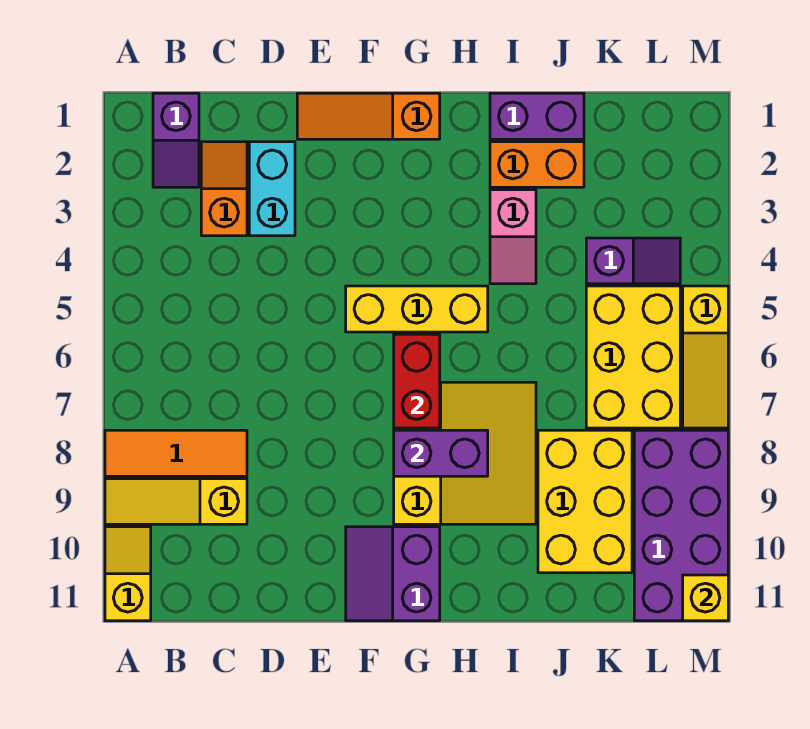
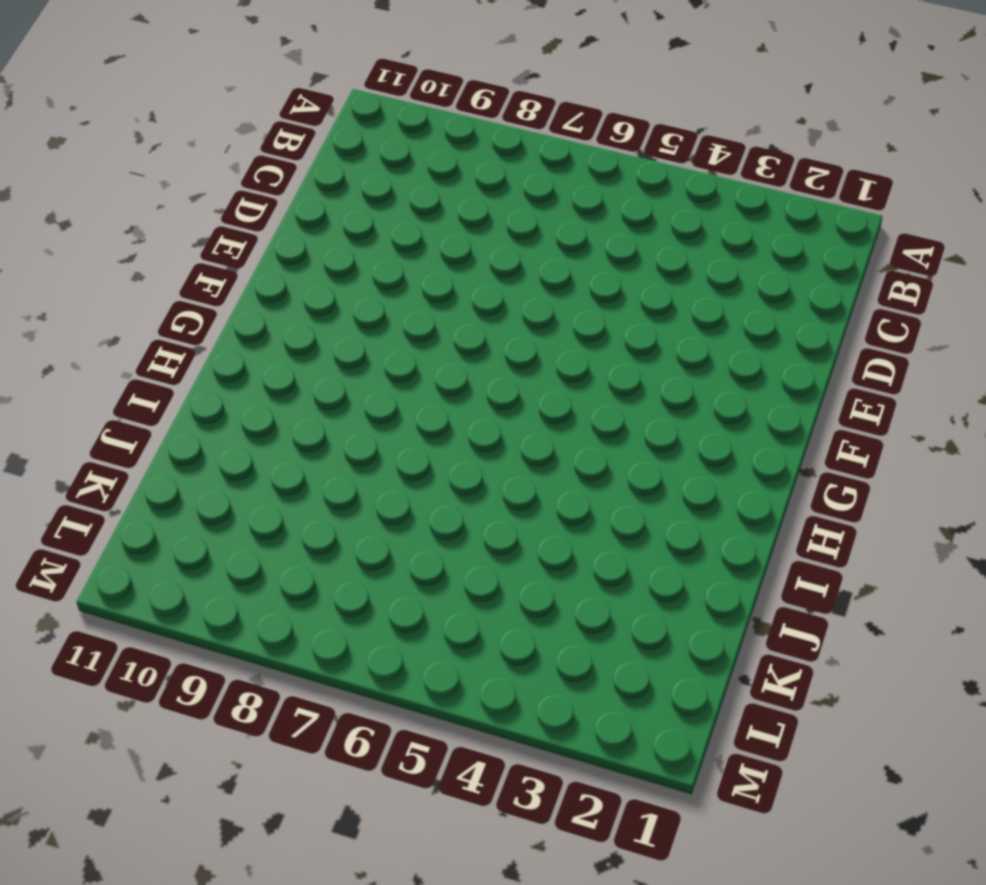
none -> orange tile A8:C8 level 1
none -> yellow slope A9:C9 level 1 top C
none -> yellow slope A10:A11 level 1 top 11

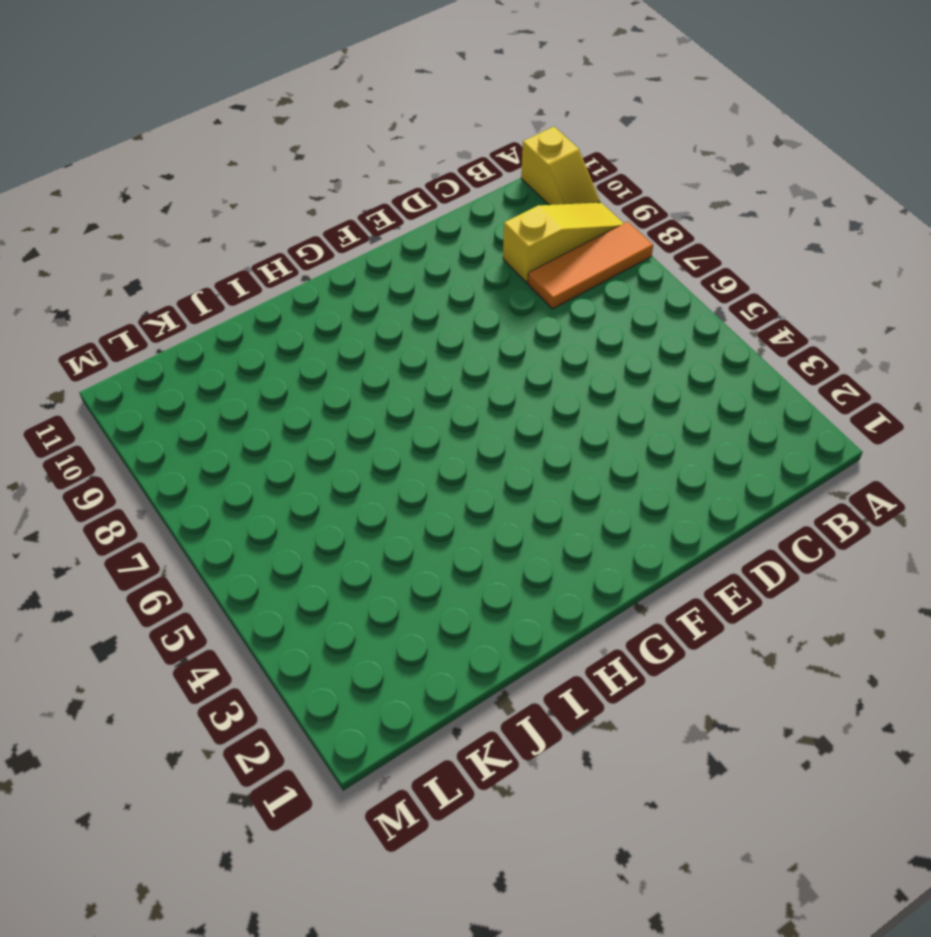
none -> purple slope B1:B2 level 1 top 1
none -> orange slope C2:C3 level 1 top 3
none -> cyan brick D2:D3 level 1

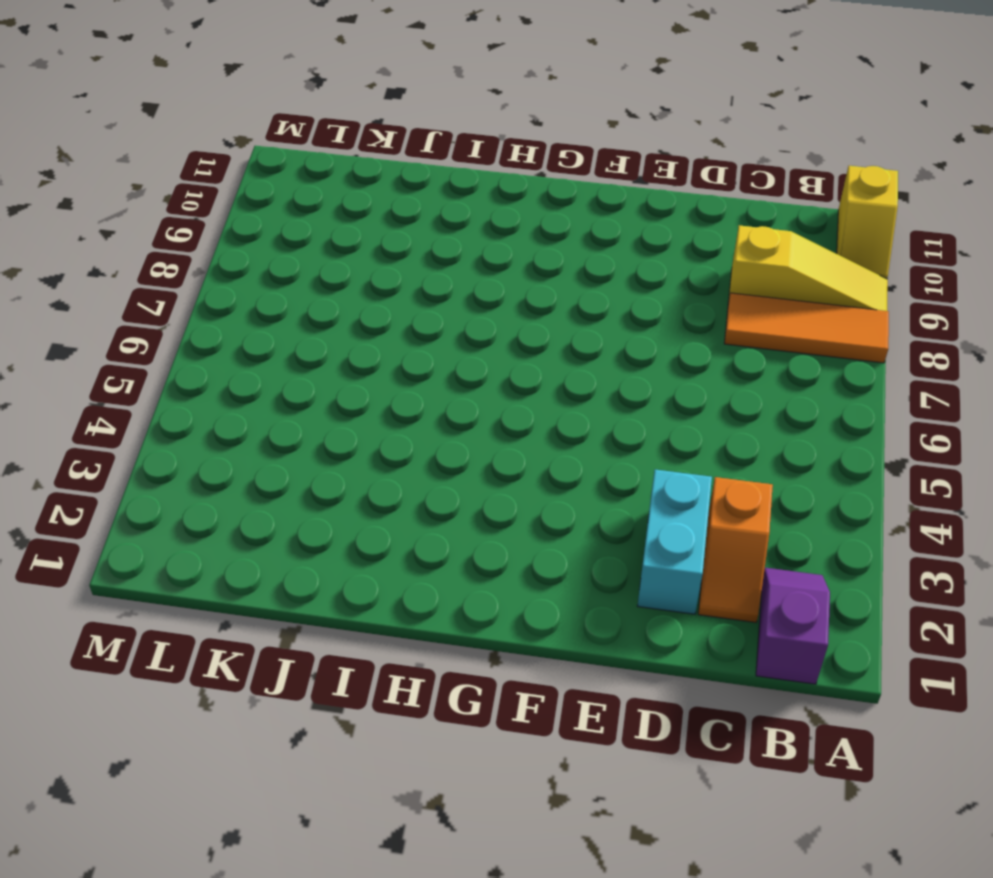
none -> orange slope E1:G1 level 1 top G
none -> yellow brick F5:H5 level 1
none -> purple slope F10:G11 level 1 top G

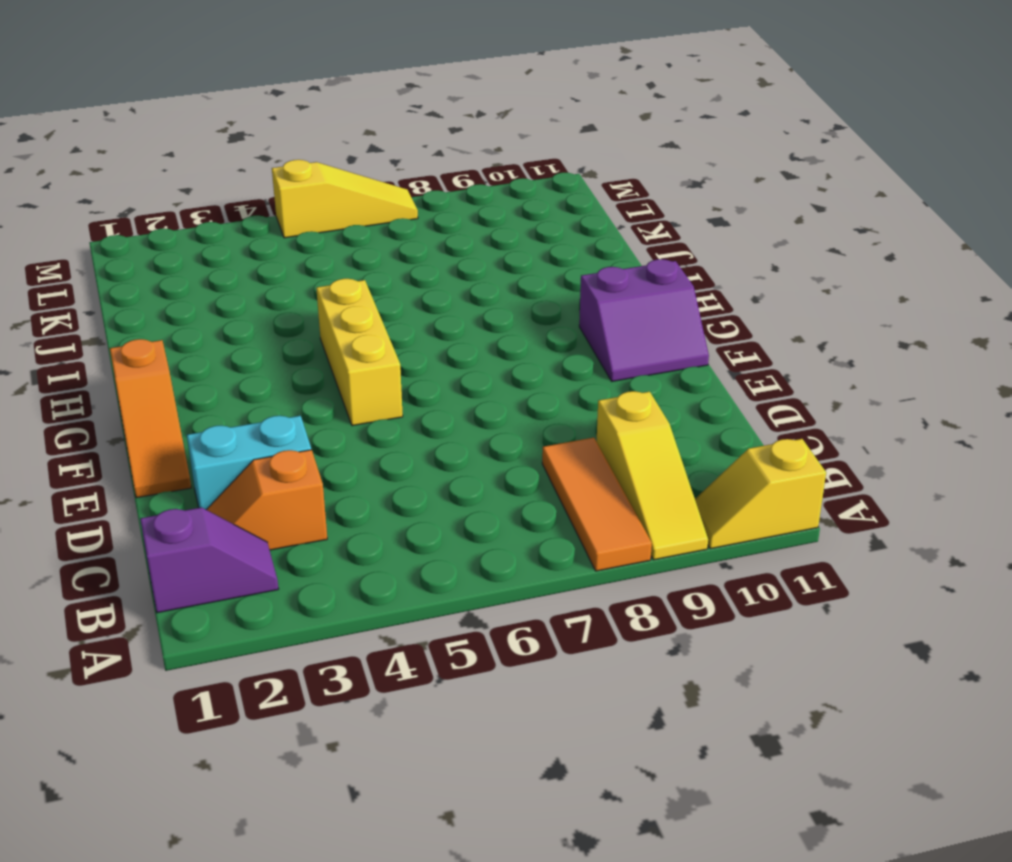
none -> yellow slope G7:I9 level 1 top G
none -> purple brick I1:J1 level 1
none -> orange brick I2:J2 level 1

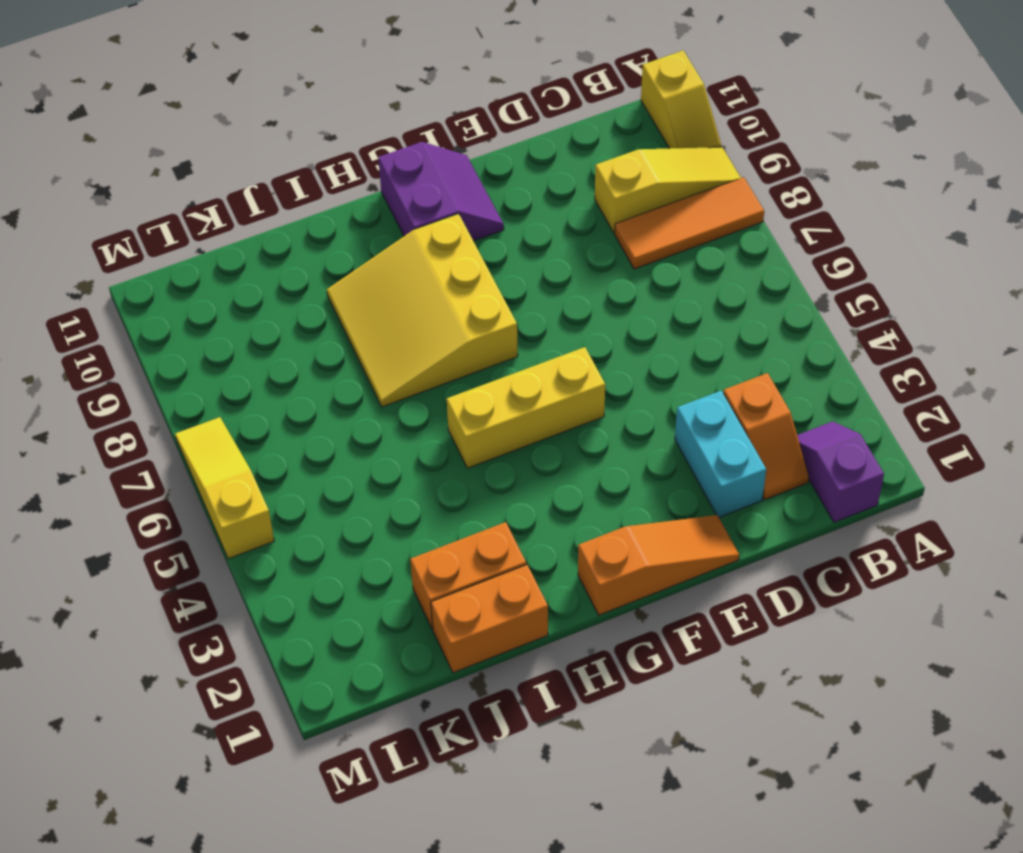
orange brick I1:J1 level 1 -> purple brick I1:J1 level 1
none -> pink slope I3:I4 level 1 top 3
none -> yellow brick J8:K10 level 1
none -> purple slope K4:L4 level 1 top K

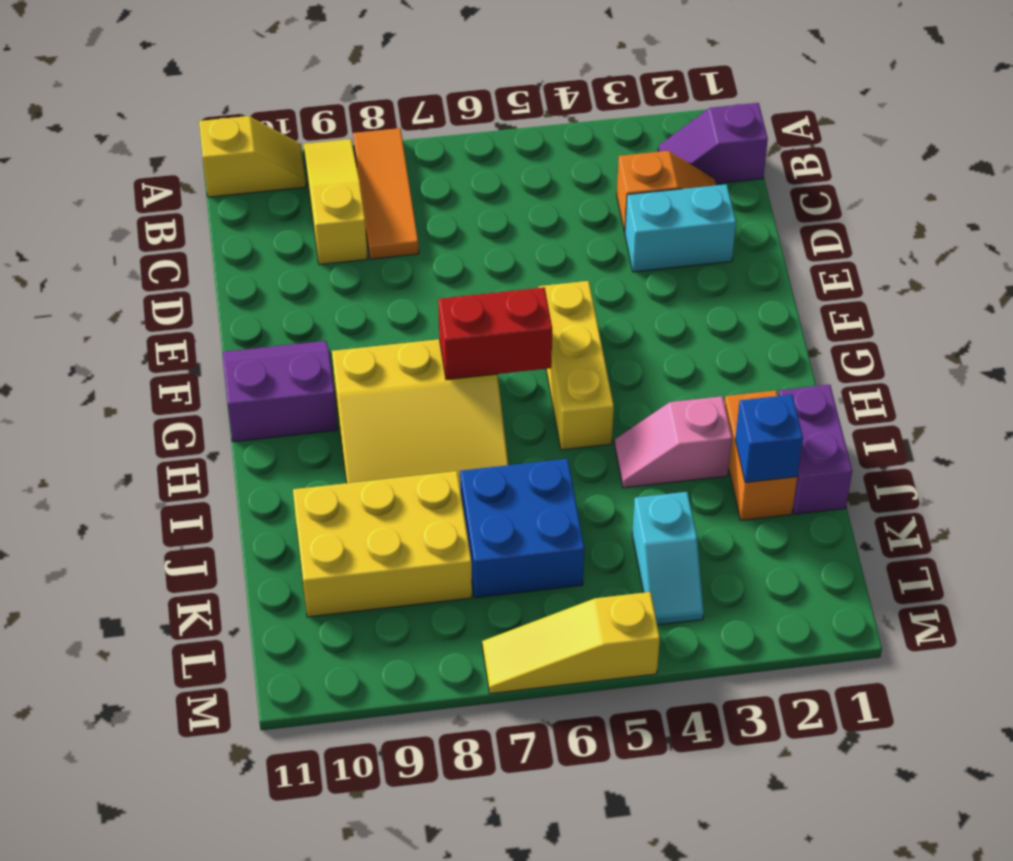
blue brick J2 level 2 -> none
blue brick J6:K7 level 1 -> yellow brick K5:L7 level 1
cyan slope K4:L4 level 1 top K -> purple slope K4:L4 level 1 top K
none -> orange slope E1:G1 level 1 top G
none -> purple brick L8:M11 level 1
none -> purple brick G8:H8 level 2

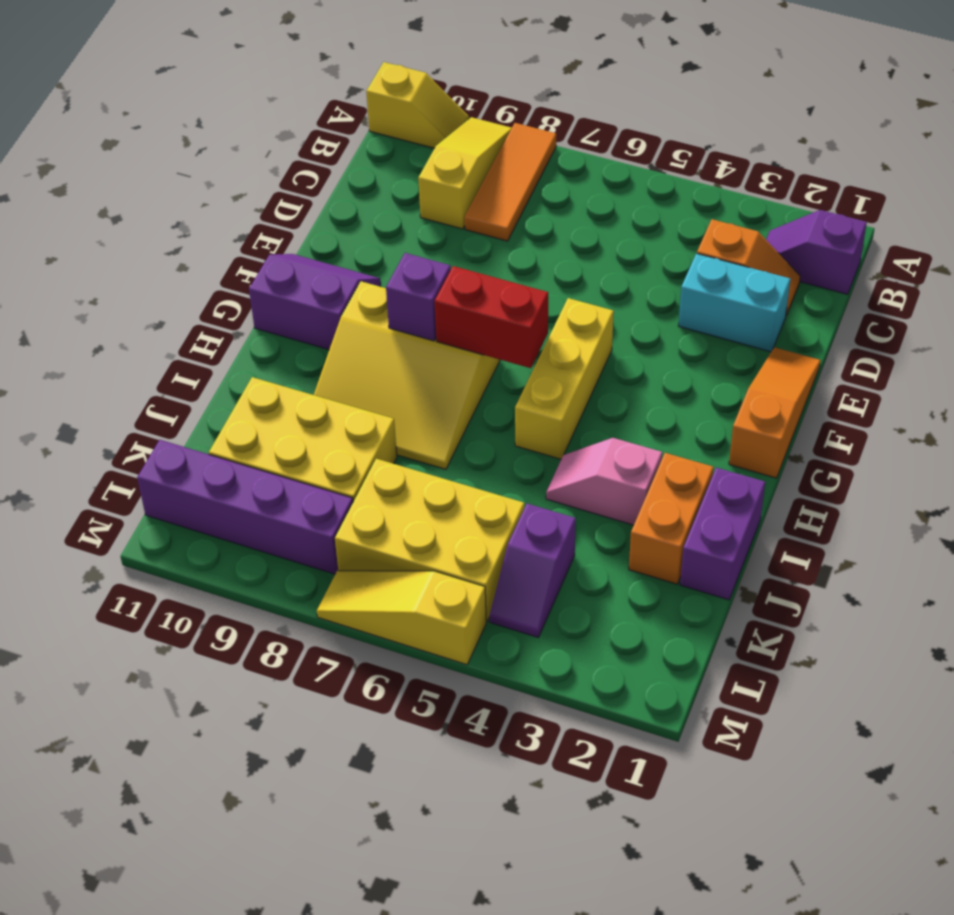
purple brick G8 level 2 -> purple brick G8:H8 level 2
purple brick L8:L11 level 1 -> purple brick L8:M11 level 1
none -> yellow brick M11 level 2

